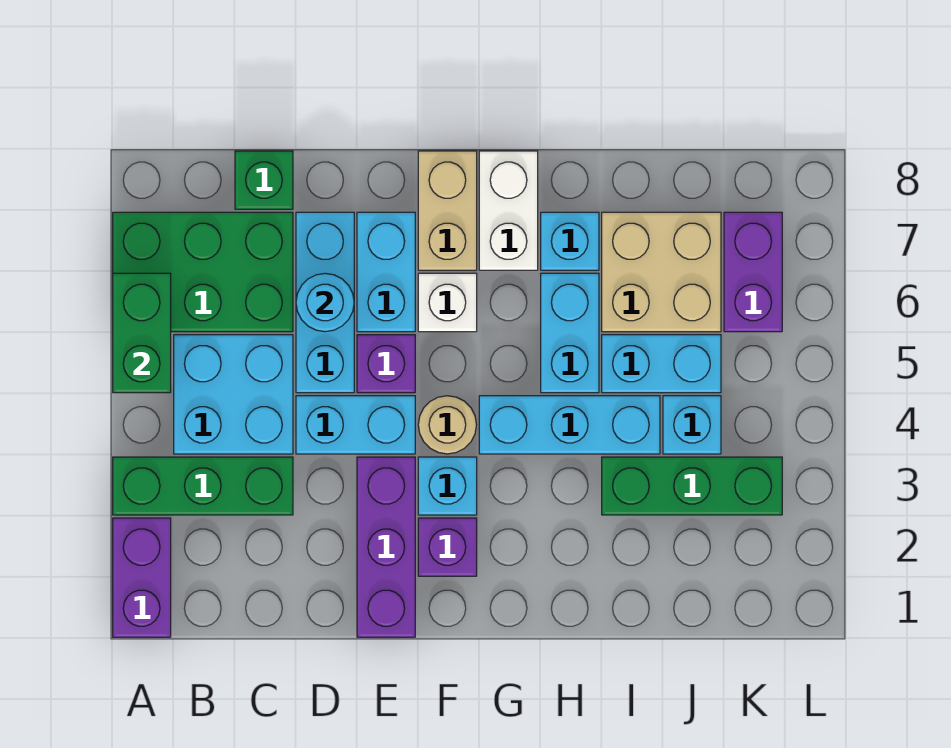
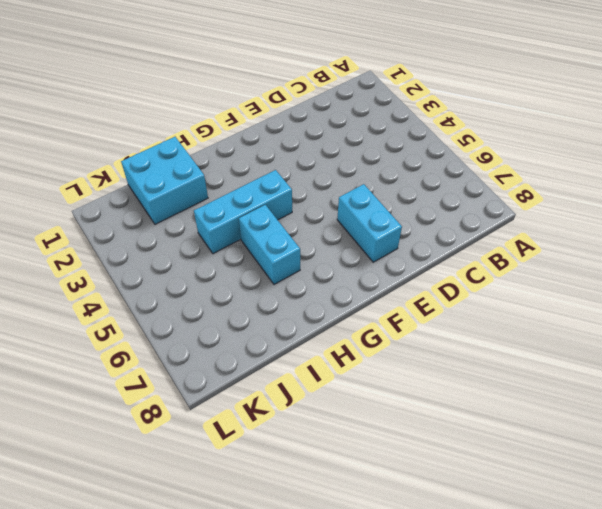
cyan brick I1:J2 level 1 -> cyan brick B4:C5 level 1
none -> purple brick A1:A2 level 1
none -> green brick A3:C3 level 1
none -> green brick A6:C7 level 1

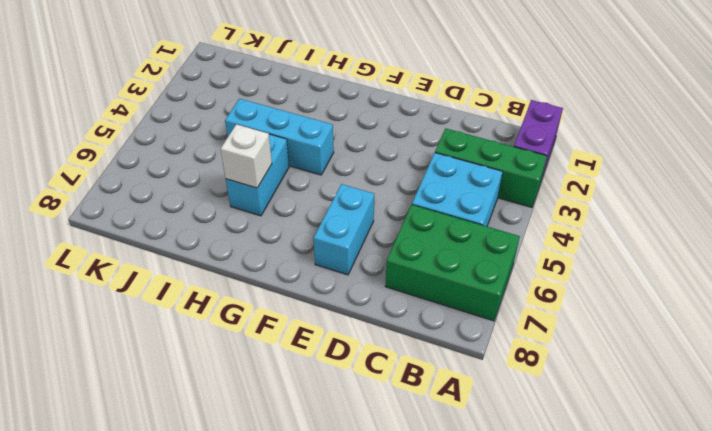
white brick H6 level 2 -> white brick F6 level 1
none -> green brick C8 level 1
none -> cyan brick D4:E4 level 1
none -> cyan brick D5:D7 level 1

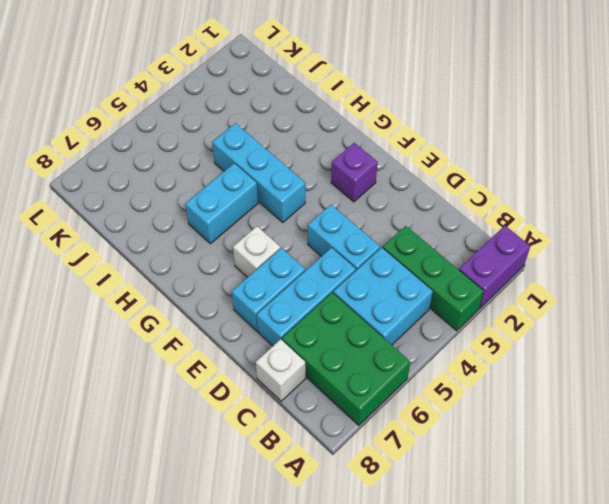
white brick C8 level 1 -> green brick C8 level 1
none -> purple brick E1:E3 level 1
none -> purple brick E5 level 1
none -> cyan brick F3 level 1

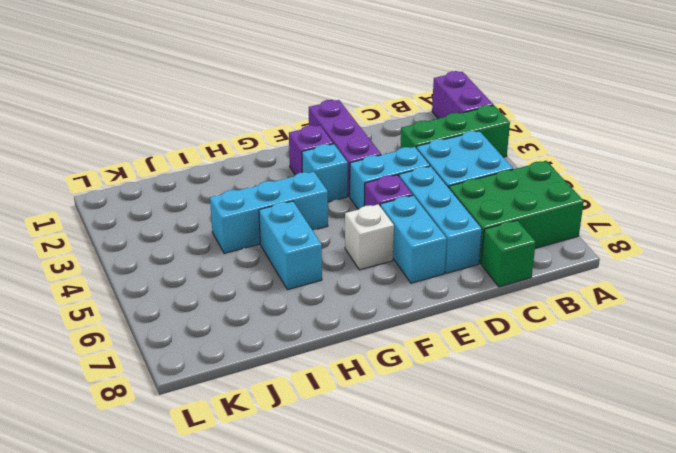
none -> tan round brick F4 level 1
none -> tan brick F7:F8 level 1
none -> white brick G7:G8 level 1

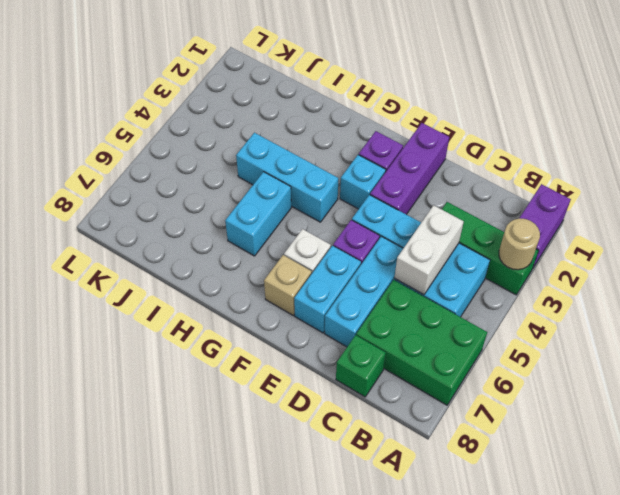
tan round brick A3 level 2 -> tan round brick F4 level 1
white brick C4:C5 level 2 -> white brick G7:G8 level 1
tan brick F7 level 1 -> tan brick F7:F8 level 1
none -> cyan brick H7 level 1
none -> green brick I3:K3 level 1
none -> cyan brick I5:J5 level 1

